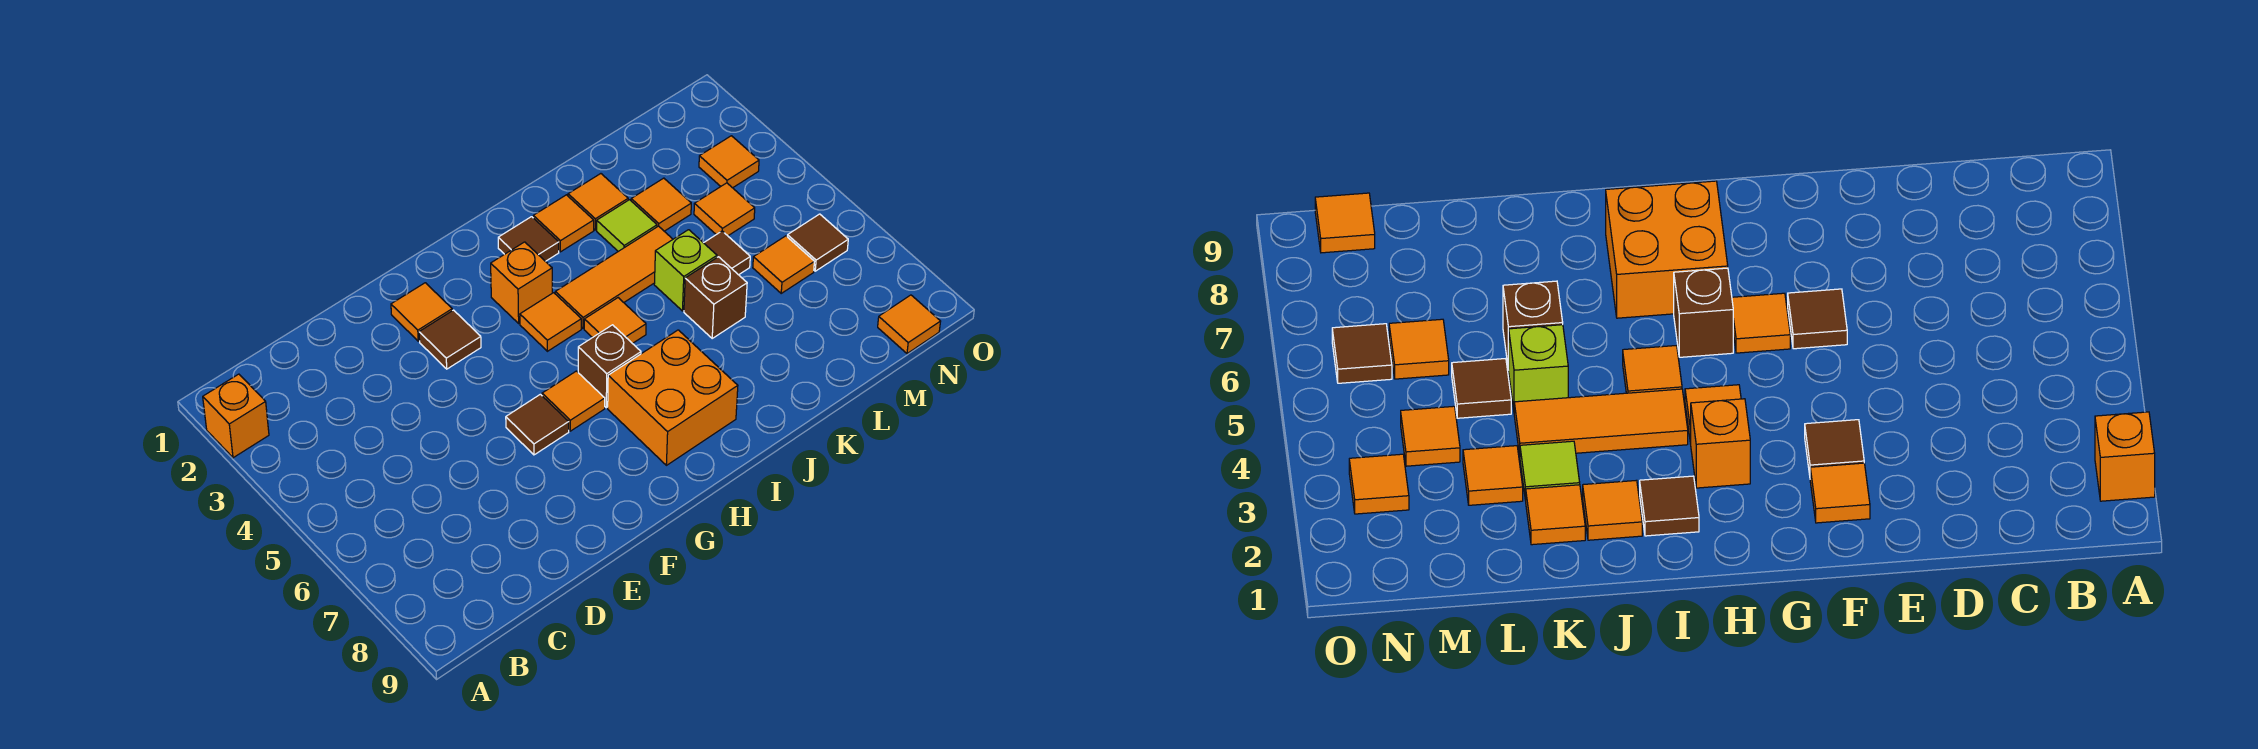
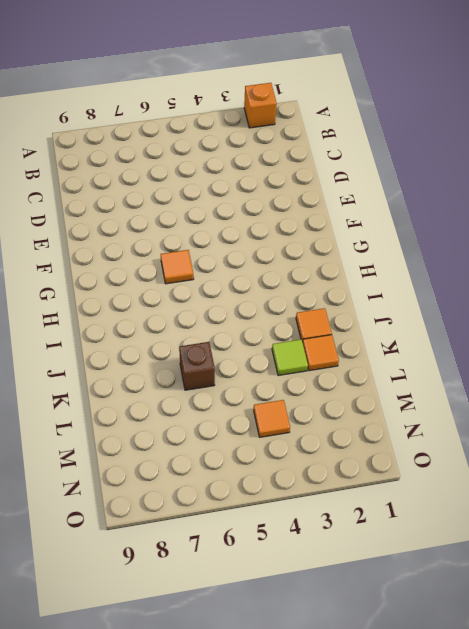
none -> orange tile F2 level 1
none -> brown tile F3 level 1
none -> brown tile F6 level 1

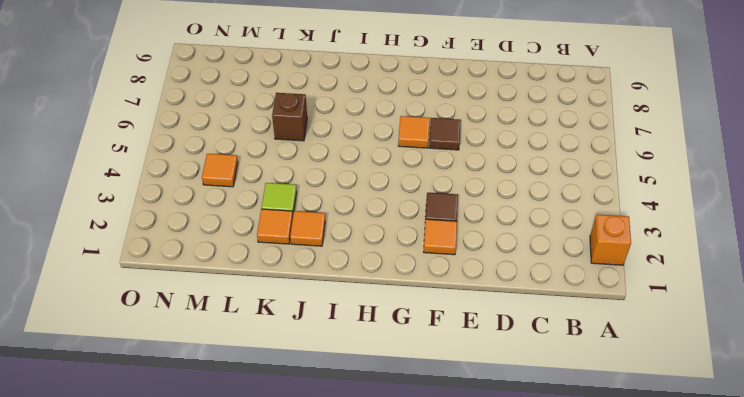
none -> orange brick H3 level 1
none -> orange tile H4 level 1
none -> brown brick H6 level 1

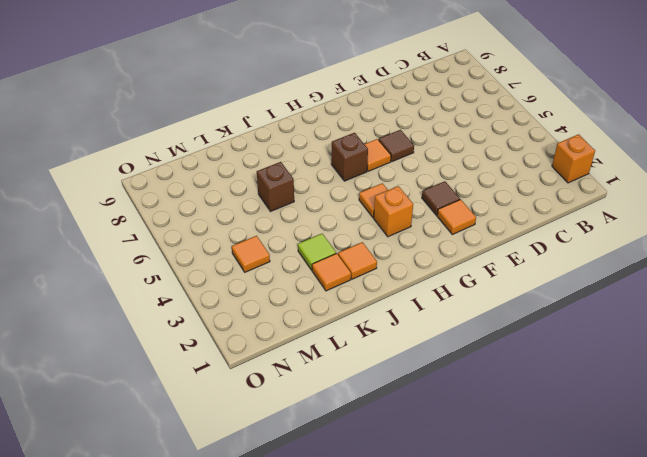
none -> orange brick H7:I8 level 1
none -> brown tile I2 level 1
none -> orange tile I4:K4 level 1

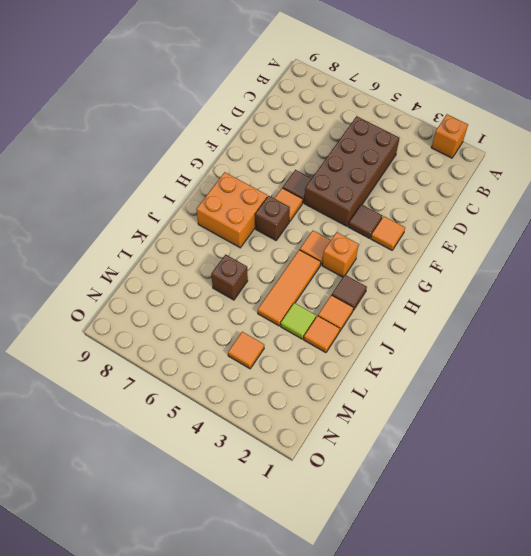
brown brick C4:F5 level 1 -> none
none -> orange tile I5 level 1
none -> lime brick K5 level 1
none -> orange tile L3 level 1

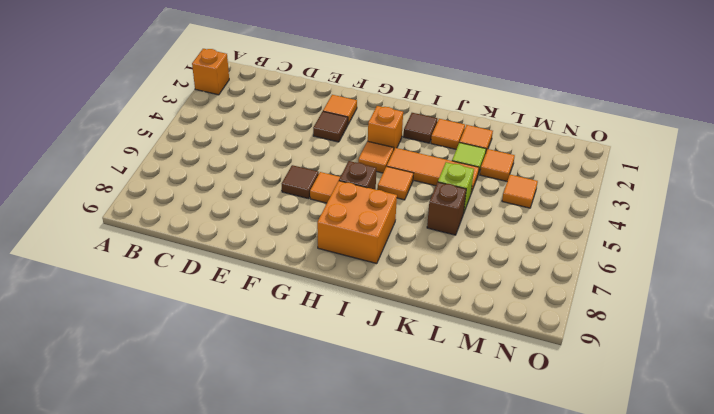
none -> brown tile L5 level 1
none -> orange tile M6 level 1
none -> orange tile N3 level 1

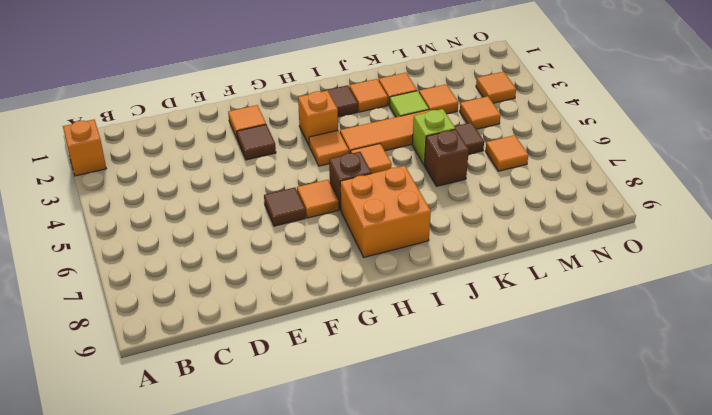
none -> brown tile N6 level 1
none -> orange tile N9 level 1

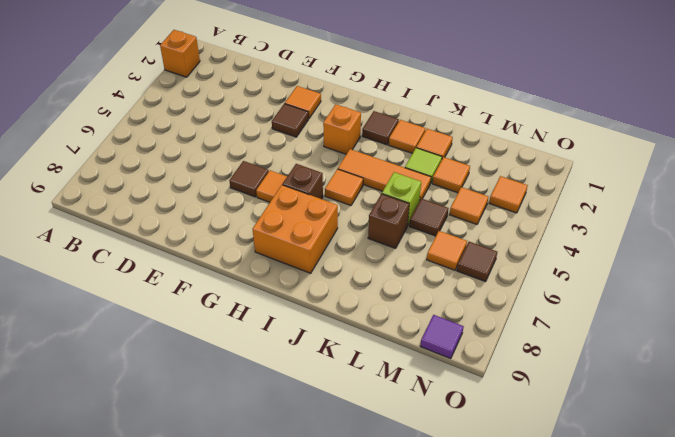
purple tile N9 level 1 -> orange tile N9 level 1
none -> orange tile H4 level 1

